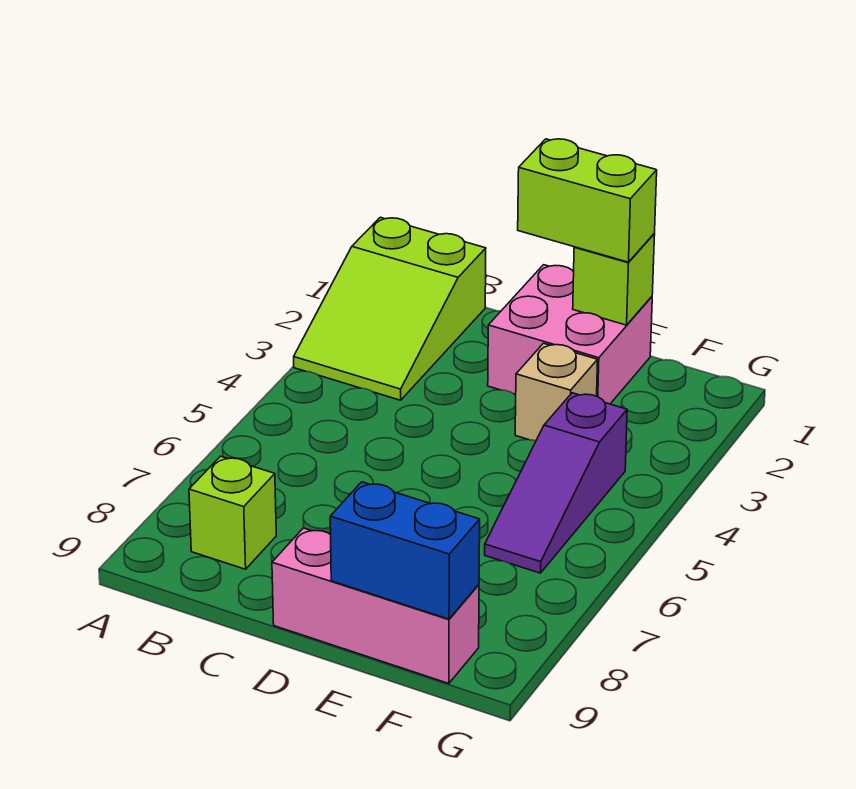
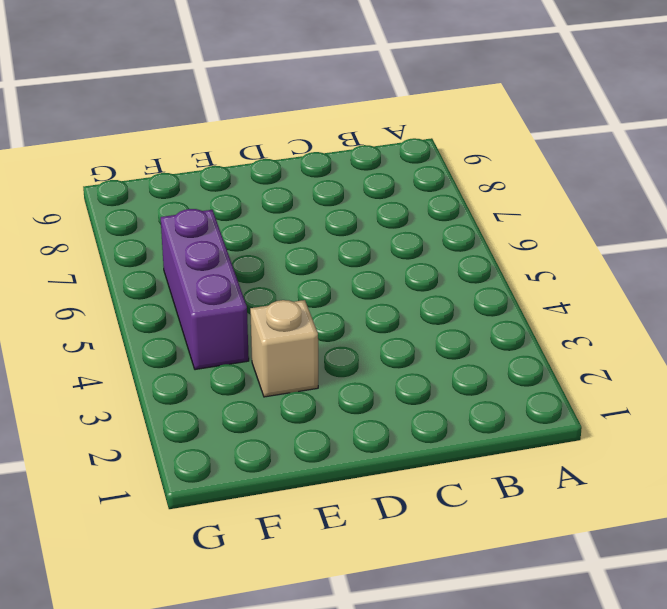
purple brick F4:F6 level 1 -> purple slope F4:F6 level 1 top 4
none -> lime slope A1:B3 level 1 top 1
none -> lime brick B8 level 1

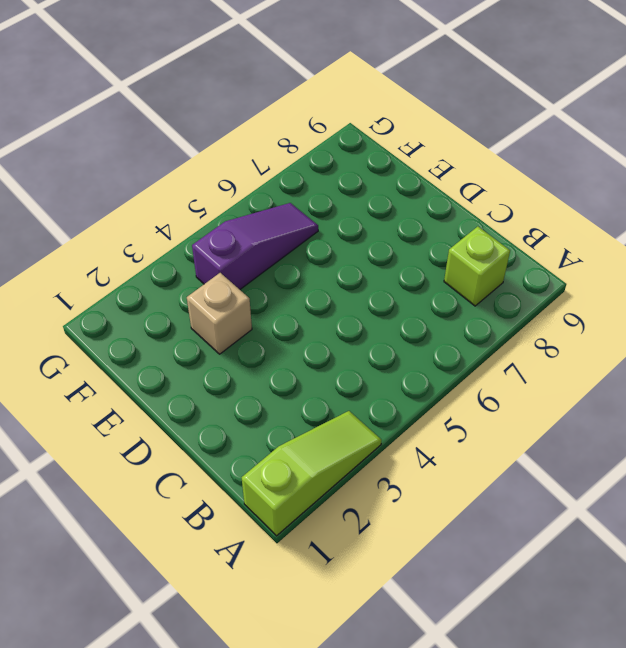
lime slope A1:A3 level 1 top 1 -> lime slope A1:B3 level 1 top 1
none -> pink brick D1:E2 level 1
none -> pink brick D9:F9 level 1

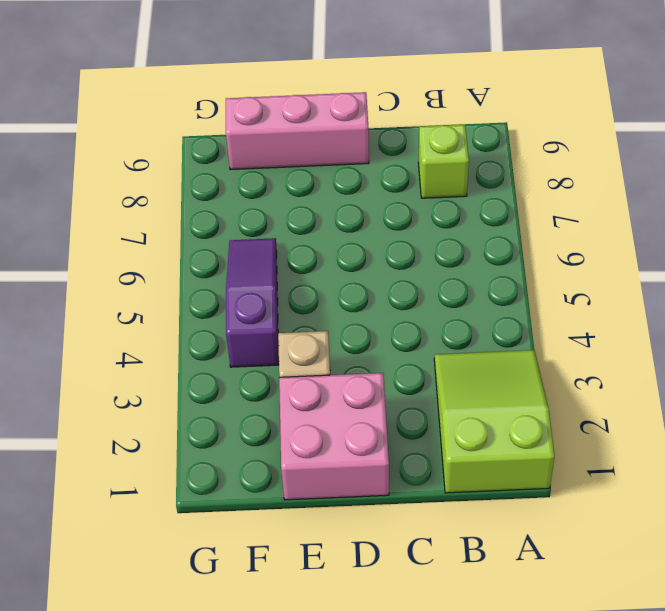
none -> lime brick E1 level 2
none -> blue brick E9:F9 level 2

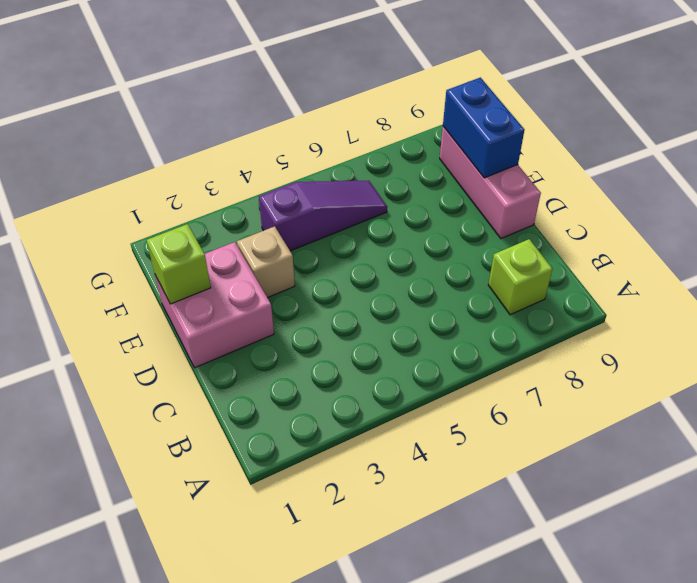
none -> lime slope A1:B3 level 1 top 1
none -> lime brick D1:E1 level 3

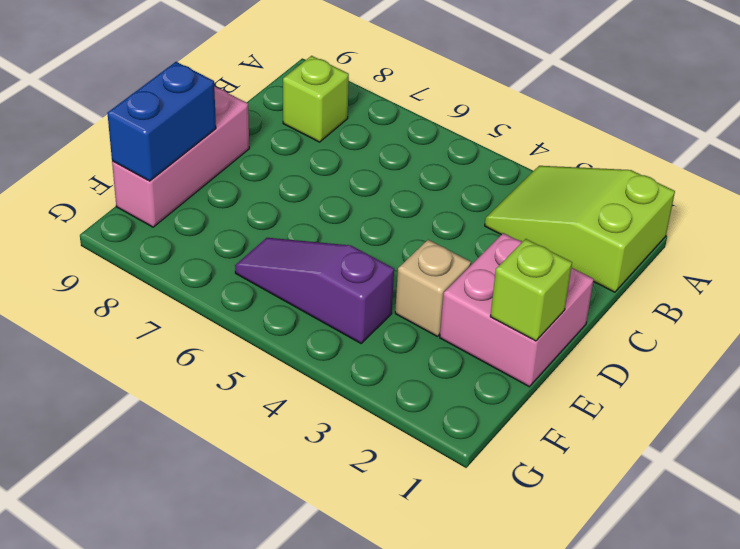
none -> lime brick D1:E1 level 3

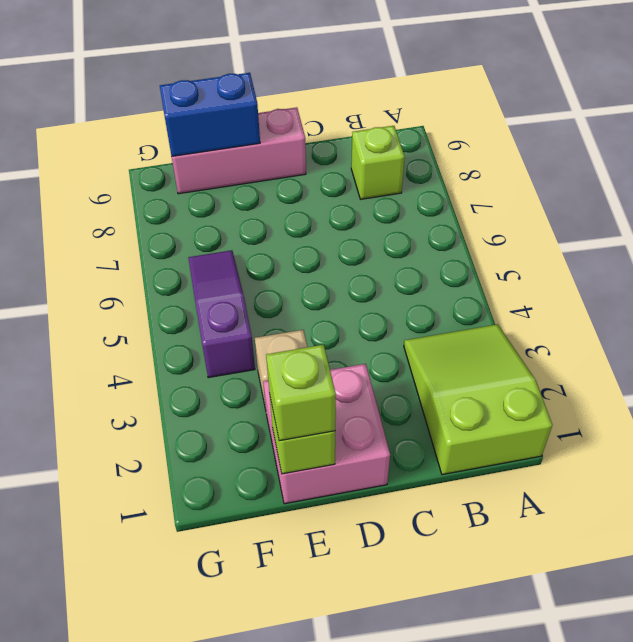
lime brick E1 level 3 -> lime brick D1:E1 level 3

